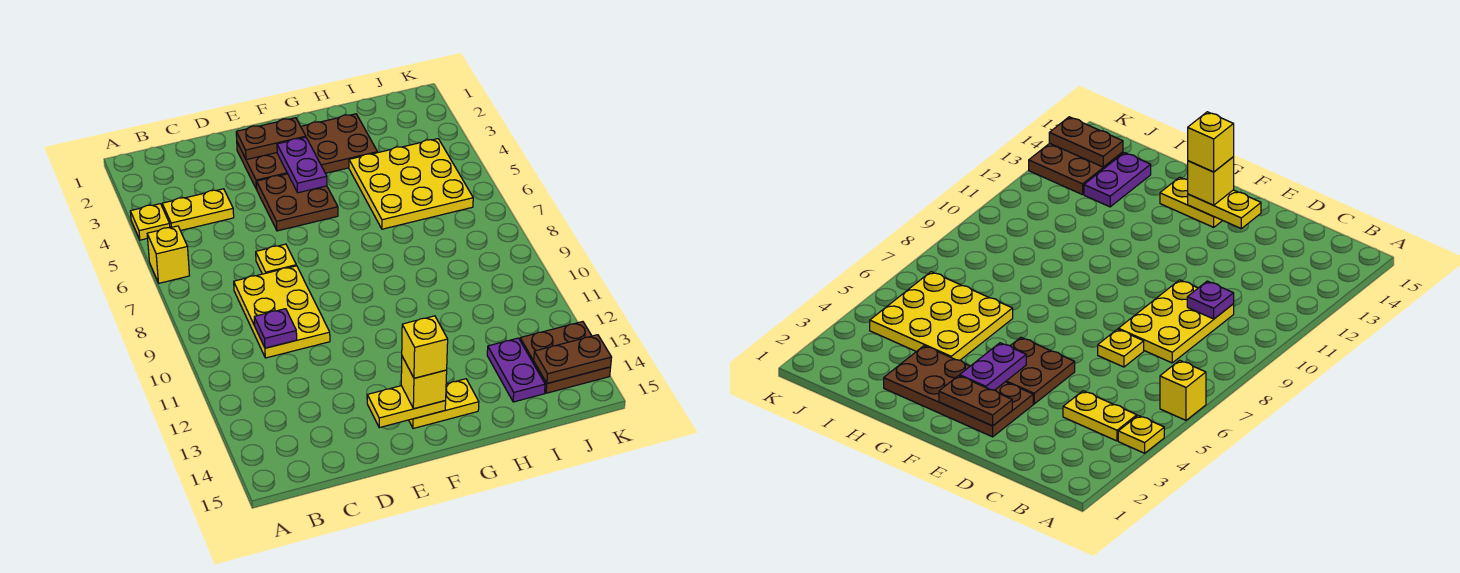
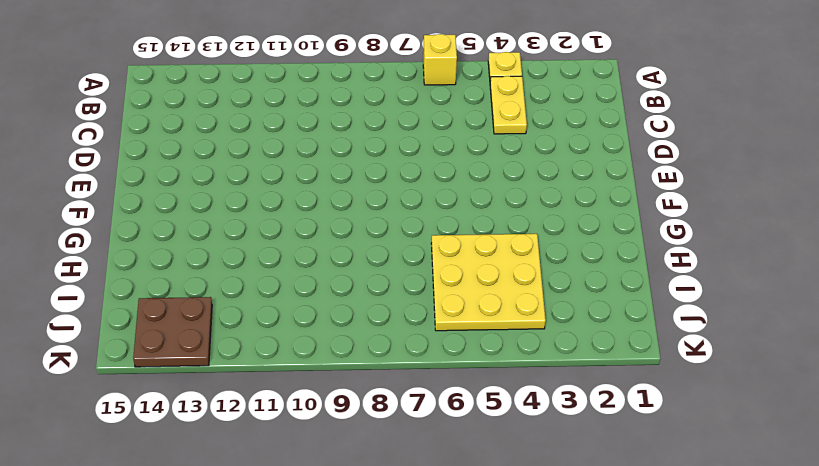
none -> yellow plate C8:D10 level 1
none -> yellow plate D7 level 1
none -> brown plate E2:H3 level 1

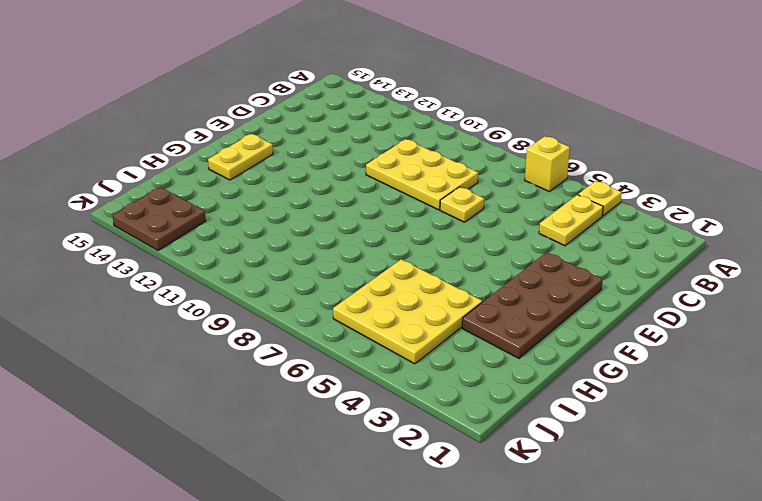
none -> brown plate E4:F5 level 1
none -> purple plate I13:I14 level 1
none -> purple plate C10 level 2

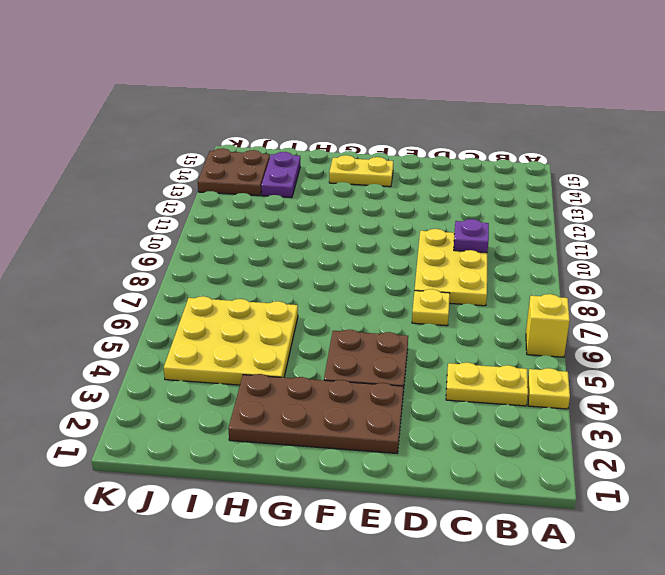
none -> brown plate E2:F2 level 2
none -> yellow plate E14:F14 level 2
none -> purple plate F3:F4 level 2

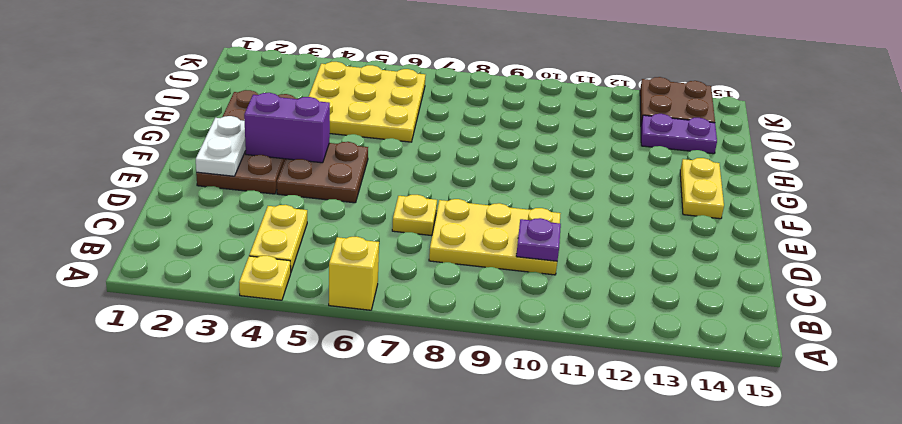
white plate E2:F2 level 2 -> brown plate E2:F2 level 2
purple brick F3:F4 level 2 -> purple plate F3:F4 level 2
none -> yellow plate E14:F14 level 2
none -> brown plate J14:K14 level 2
none -> yellow brick F14 level 3

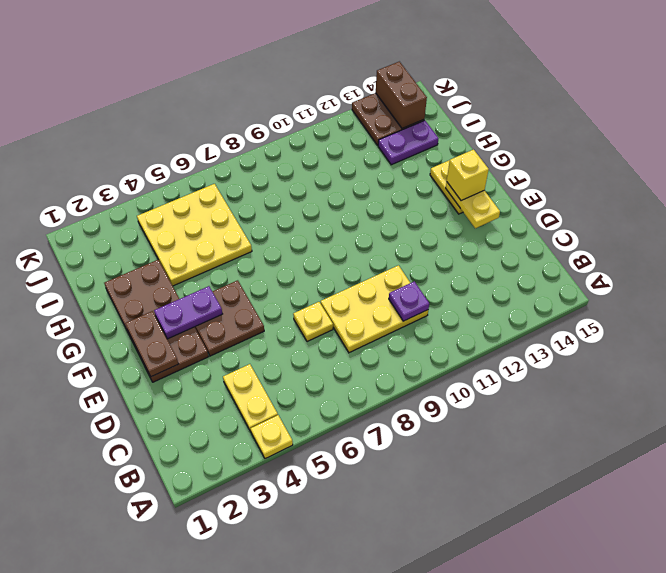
brown brick J14:K14 level 2 -> brown plate J14:K14 level 2
none -> yellow brick A6 level 1
none -> yellow brick F14 level 4

